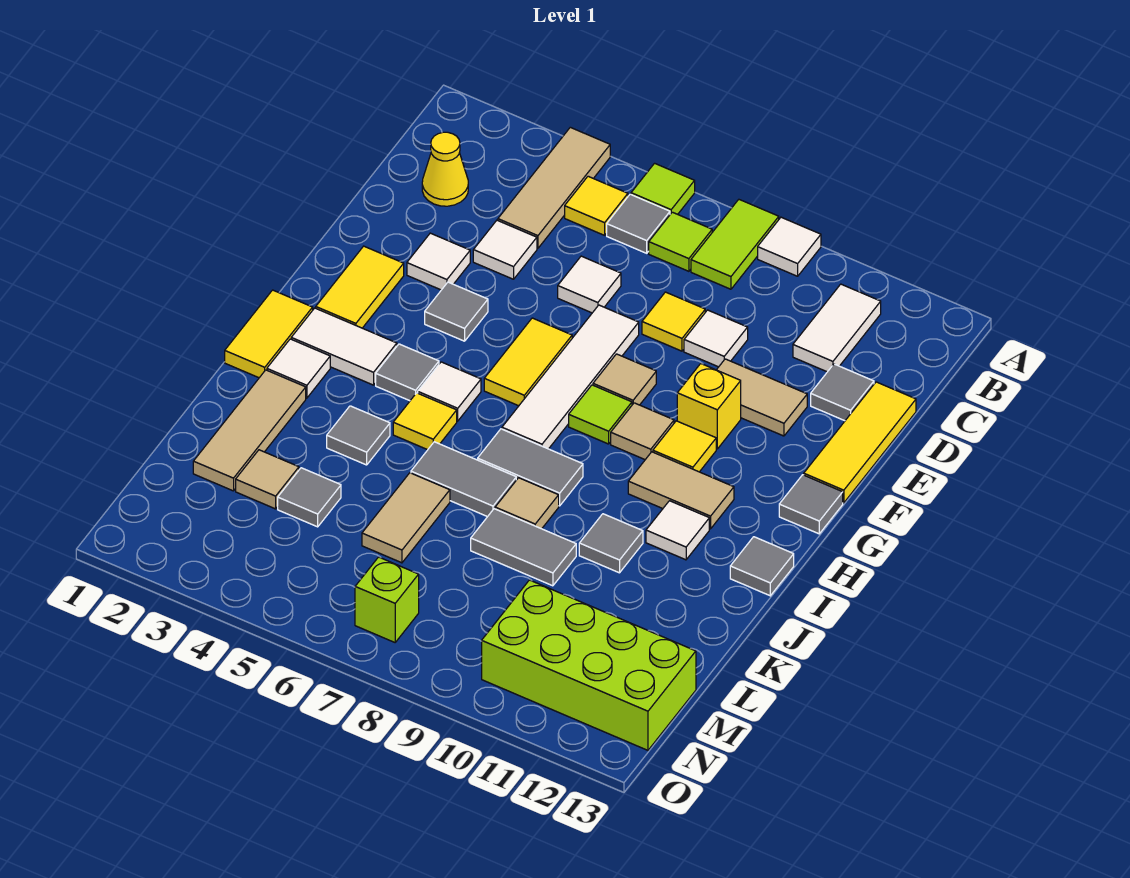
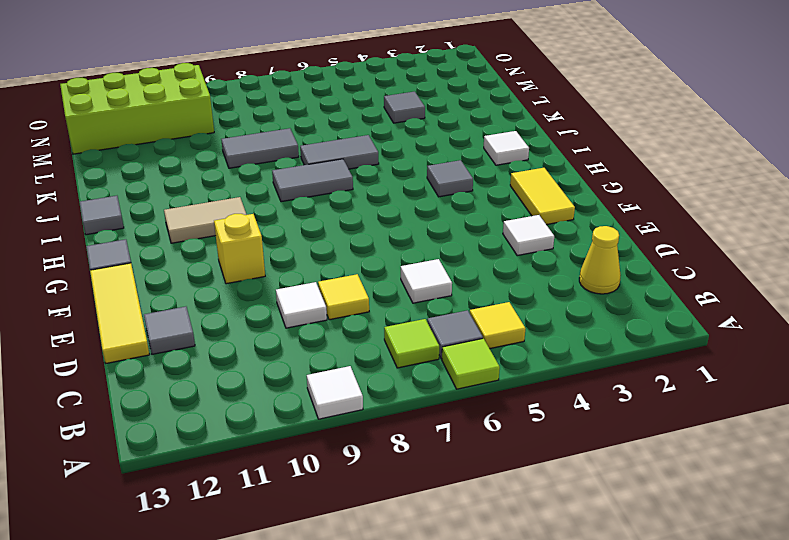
none -> tan tile A4:C4 level 1
none -> lime tile A8:B8 level 1
none -> white tile B11:C11 level 1
none -> white tile D4 level 1

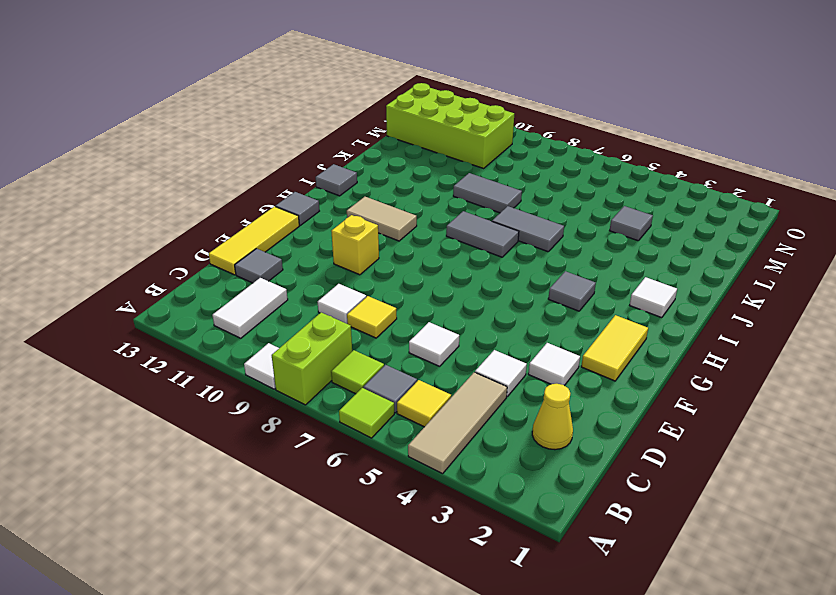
lime brick A8:B8 level 1 -> lime tile A8:B8 level 1
none -> white tile E7:H7 level 1
none -> tan tile E10:E11 level 1
none -> grey tile F4 level 1
none -> yellow tile F6:G6 level 1

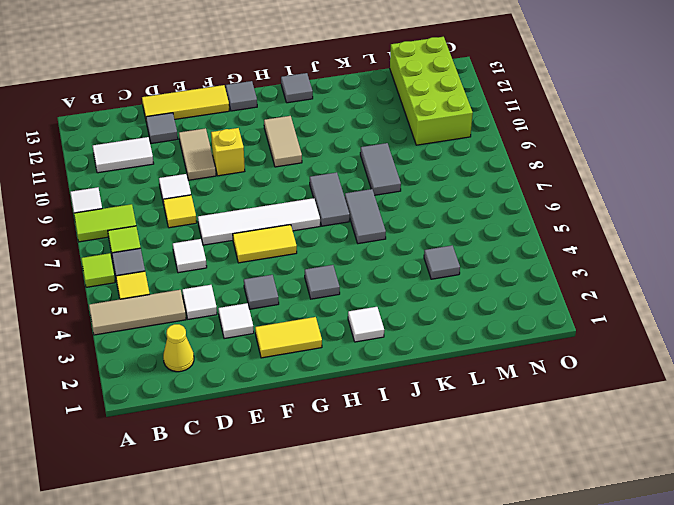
none -> tan tile F8 level 1
none -> lime tile G8 level 1
none -> tan tile G9 level 1
none -> yellow tile G10 level 1

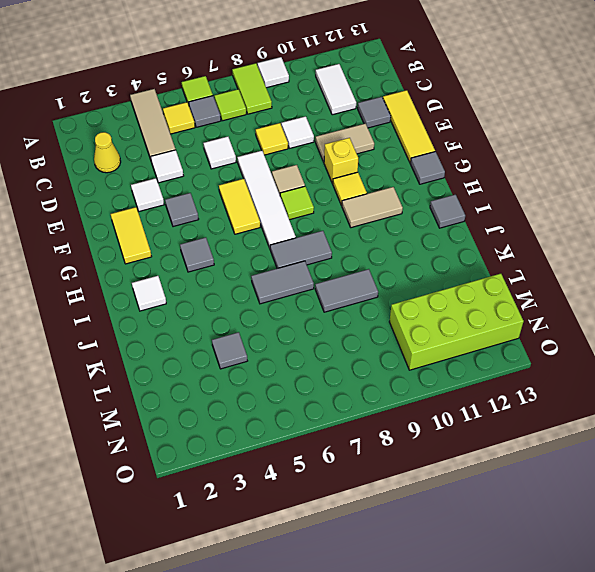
none -> tan tile G9 level 1
none -> yellow tile H1:I1 level 1
none -> white tile H2:H3 level 1
none -> white tile H5 level 1

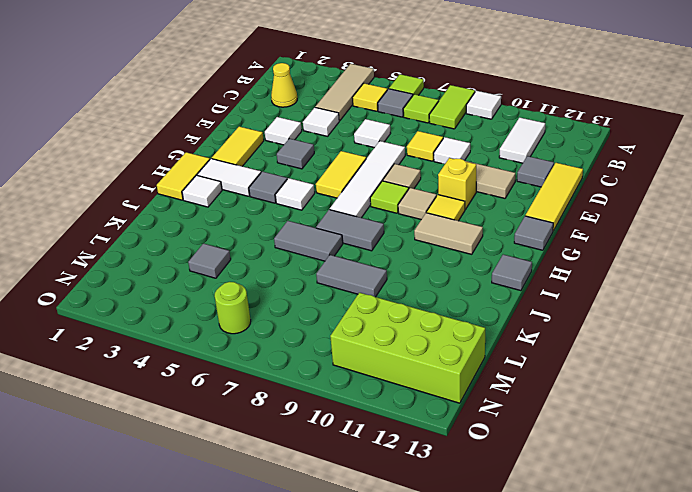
lime round brick N6 level 1 -> none
none -> yellow tile I5 level 1
none -> white tile I11 level 1
none -> tan tile J2:L2 level 1
none -> grey tile J4 level 1

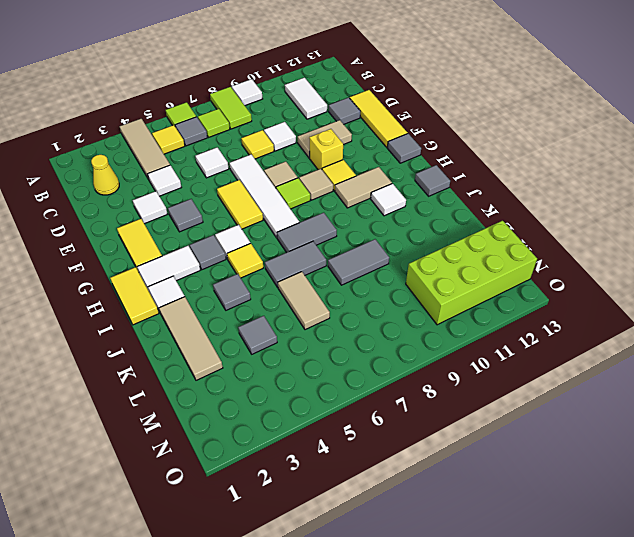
none -> tan tile J8 level 1
none -> grey tile J10 level 1
none -> tan tile L3 level 1
none -> lime brick N7 level 1

